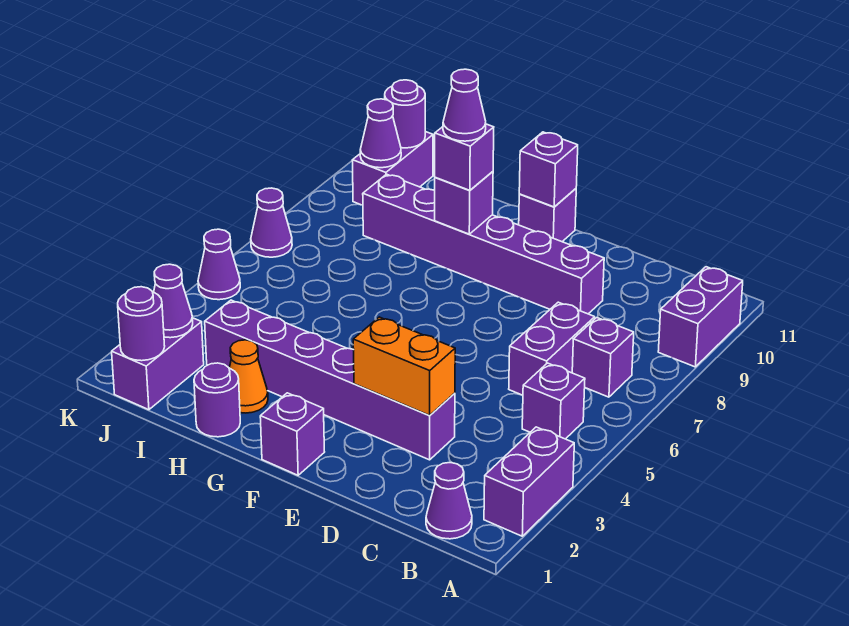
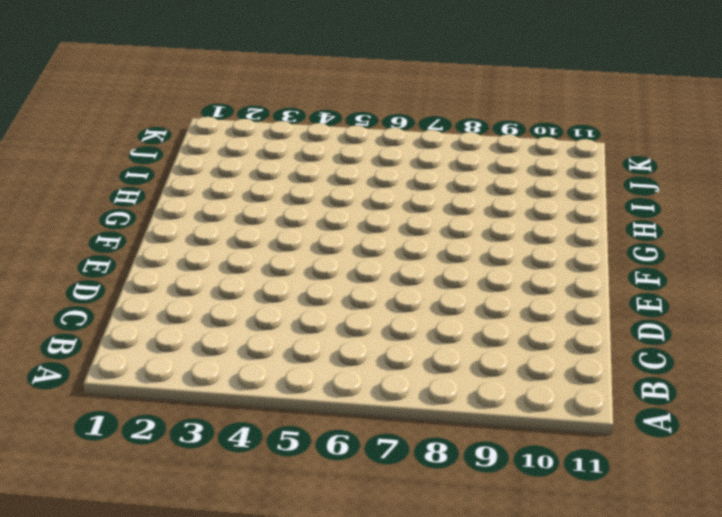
none -> purple brick A2:A3 level 1
none -> purple brick A9:A10 level 1
none -> purple cone B1 level 1

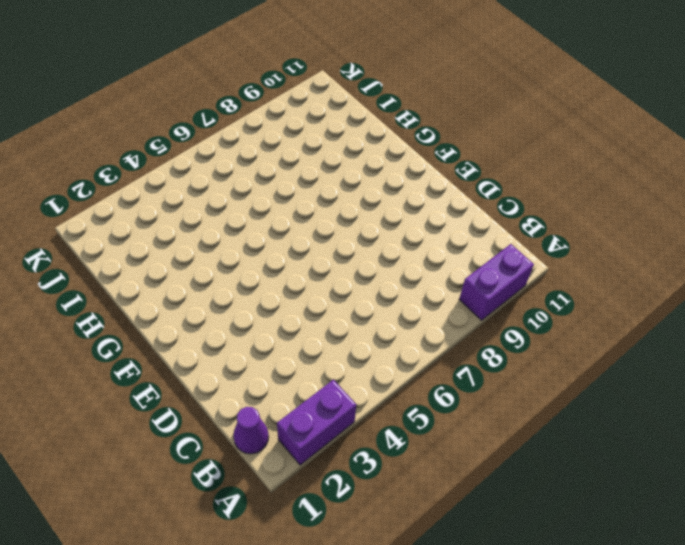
none -> purple brick B5 level 1
none -> purple brick B7 level 1
none -> purple brick C6:C7 level 1

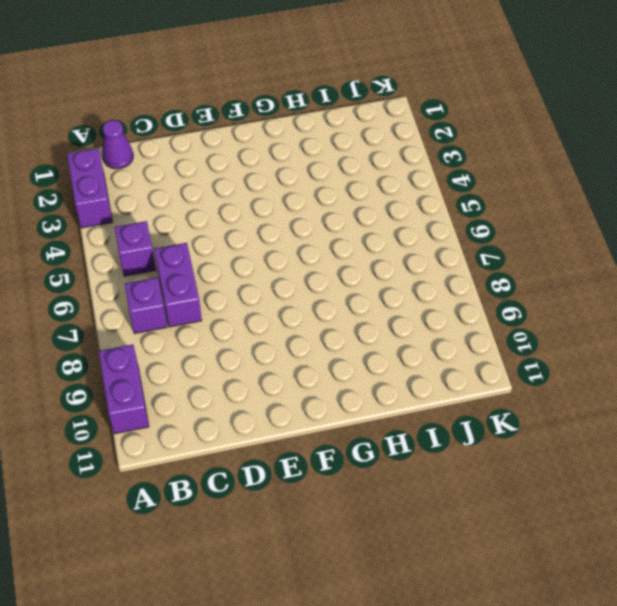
none -> purple brick D3:I3 level 1
none -> purple brick D9:I9 level 1
none -> purple brick F1 level 1

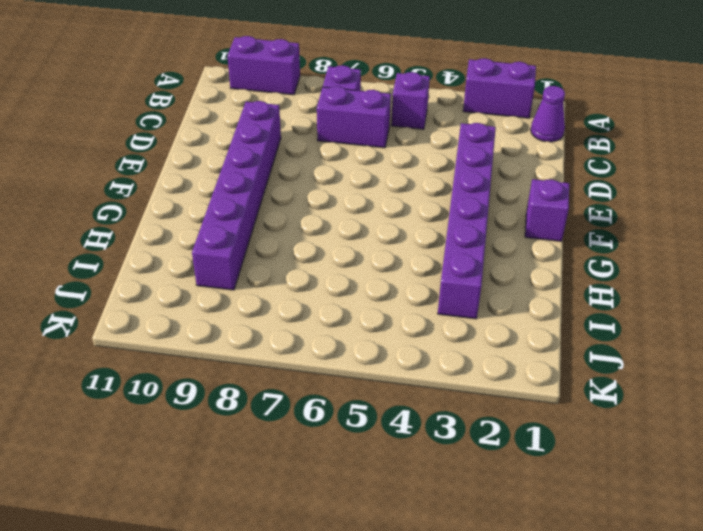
none -> purple brick F11 level 1
none -> purple round brick H1 level 1
none -> orange cone H2 level 1

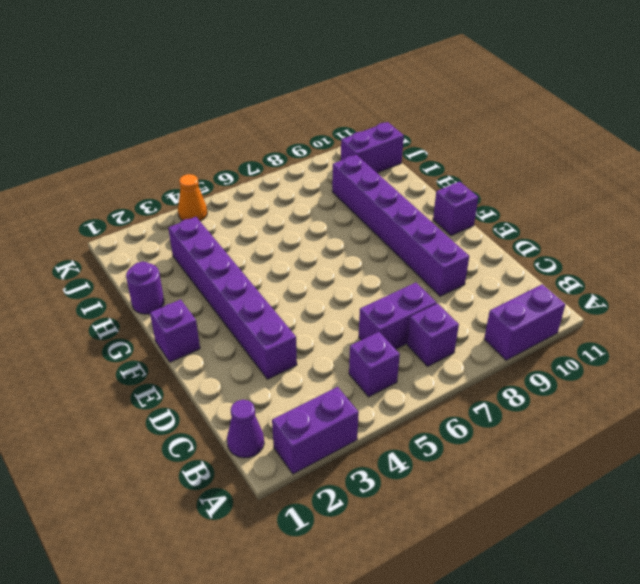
orange cone K4 level 1 -> orange cone H2 level 1
none -> purple brick J1:J2 level 1
none -> purple cone K5 level 1
none -> purple cone K7 level 1

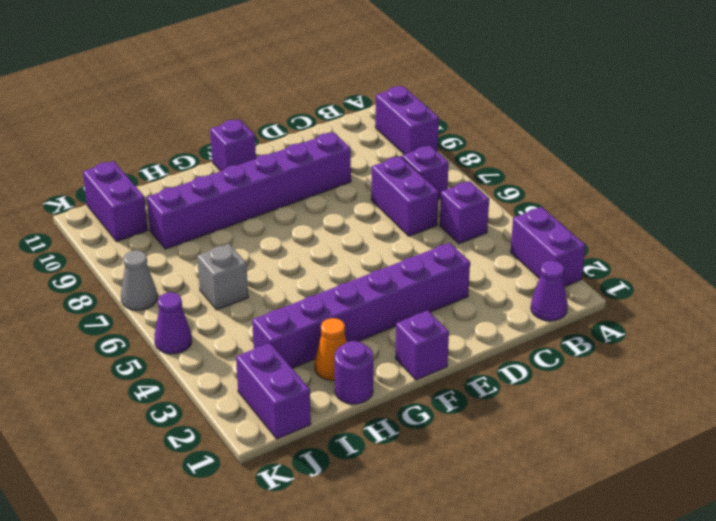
grey brick I6 level 1 -> none
grey cone K7 level 1 -> purple cone K7 level 1
none -> orange brick D3:E3 level 2
none -> purple brick F11 level 2
none -> purple brick G9 level 2

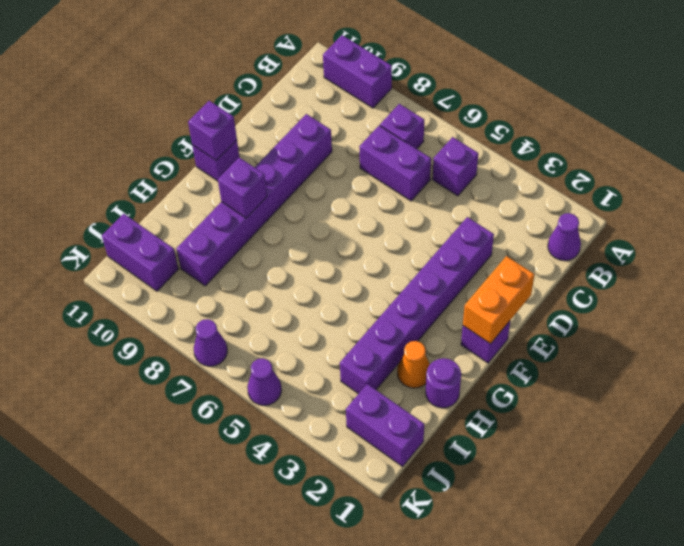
orange brick E1:F1 level 2 -> orange brick D3:E3 level 2
none -> purple brick A2:A3 level 1
none -> purple round brick J1 level 2
none -> purple cone J2 level 2

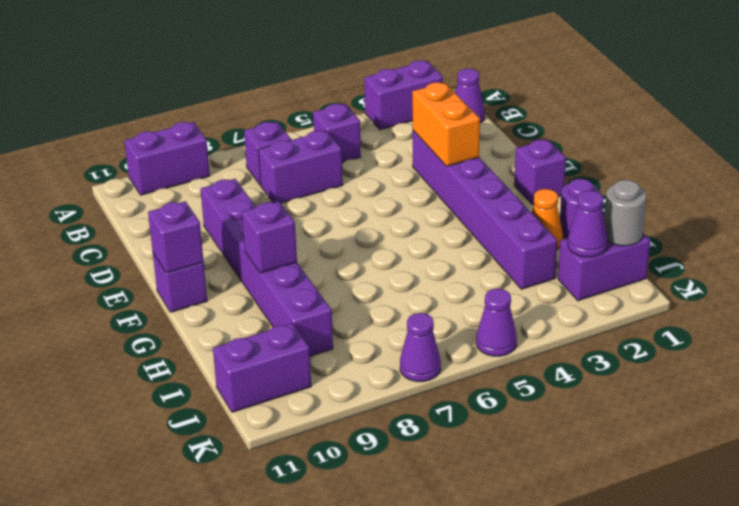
grey round brick J1 level 2 -> purple round brick J1 level 2
none -> purple cone J10 level 2
none -> purple round brick J11 level 2
none -> purple brick G9 level 3

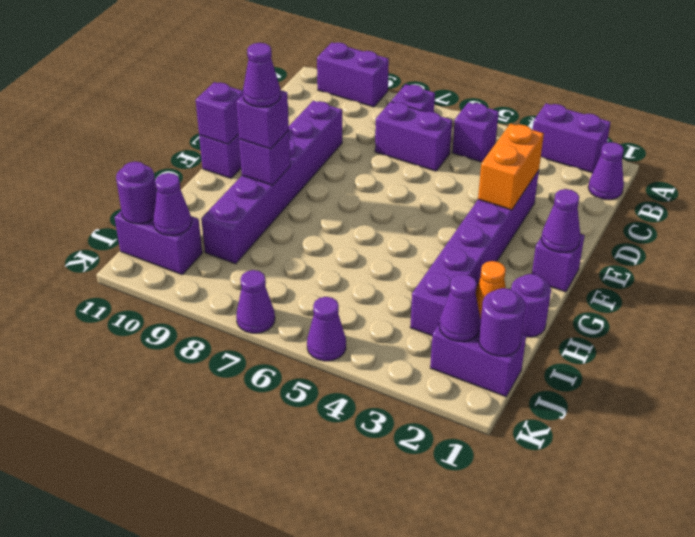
purple cone F1 level 2 -> none

